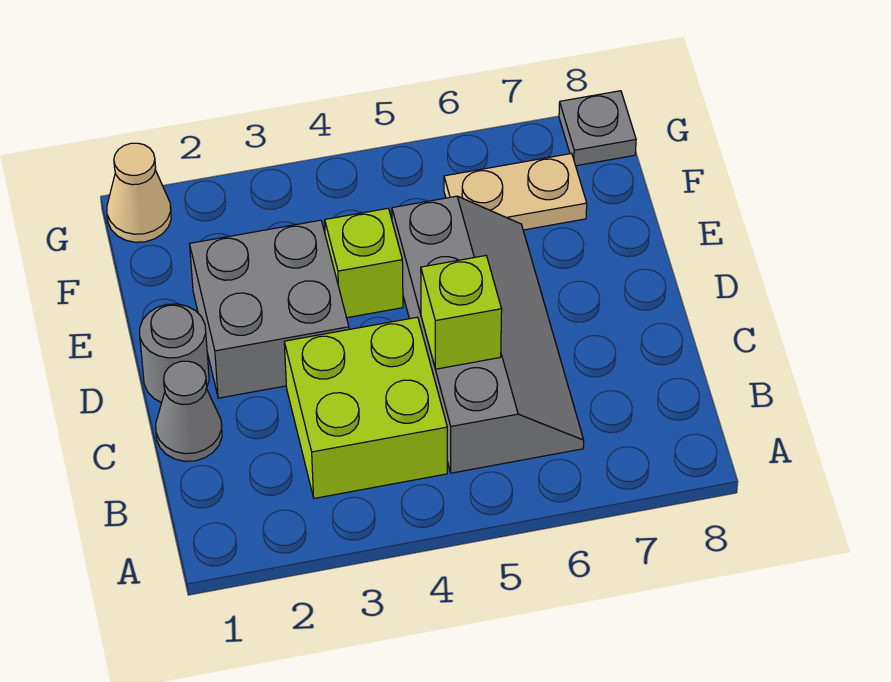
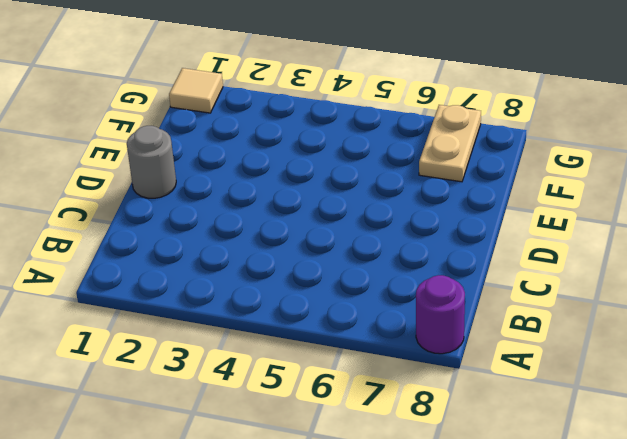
purple round brick A8 level 1 -> none
tan plate F7:G7 level 1 -> tan plate F6:F7 level 1
tan tile G1 level 1 -> tan cone G1 level 1
none -> lime brick B3:C4 level 1
none -> grey slope B5:E6 level 1 top 5

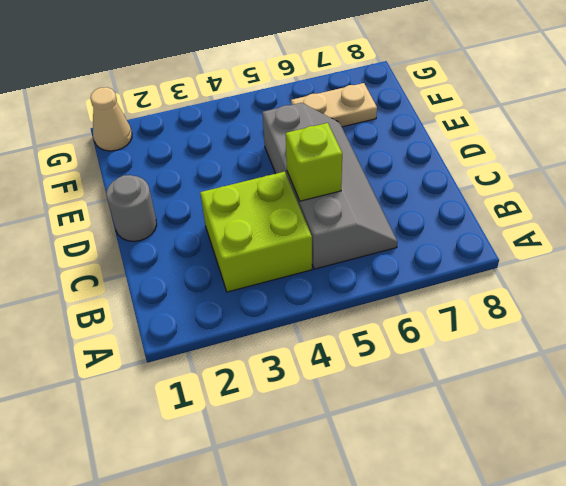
none -> grey cone C1 level 1
none -> grey brick D2:E3 level 1

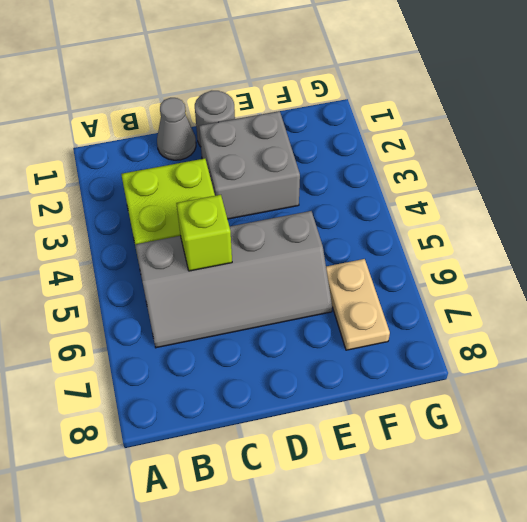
none -> lime brick E4 level 1
none -> tan cone G1 level 1

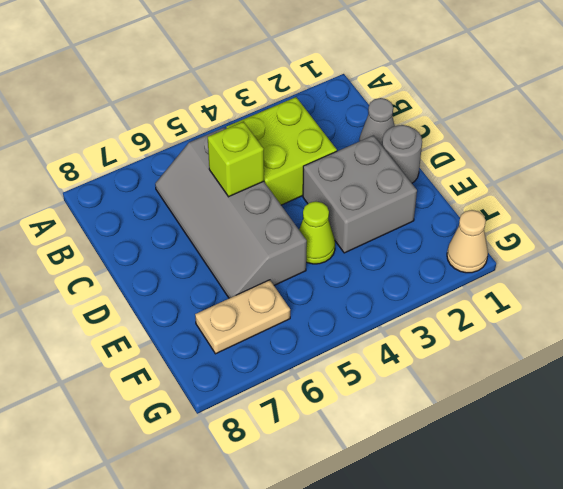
lime cone E4 level 1 -> lime brick E4 level 1
none -> grey plate G8 level 1

